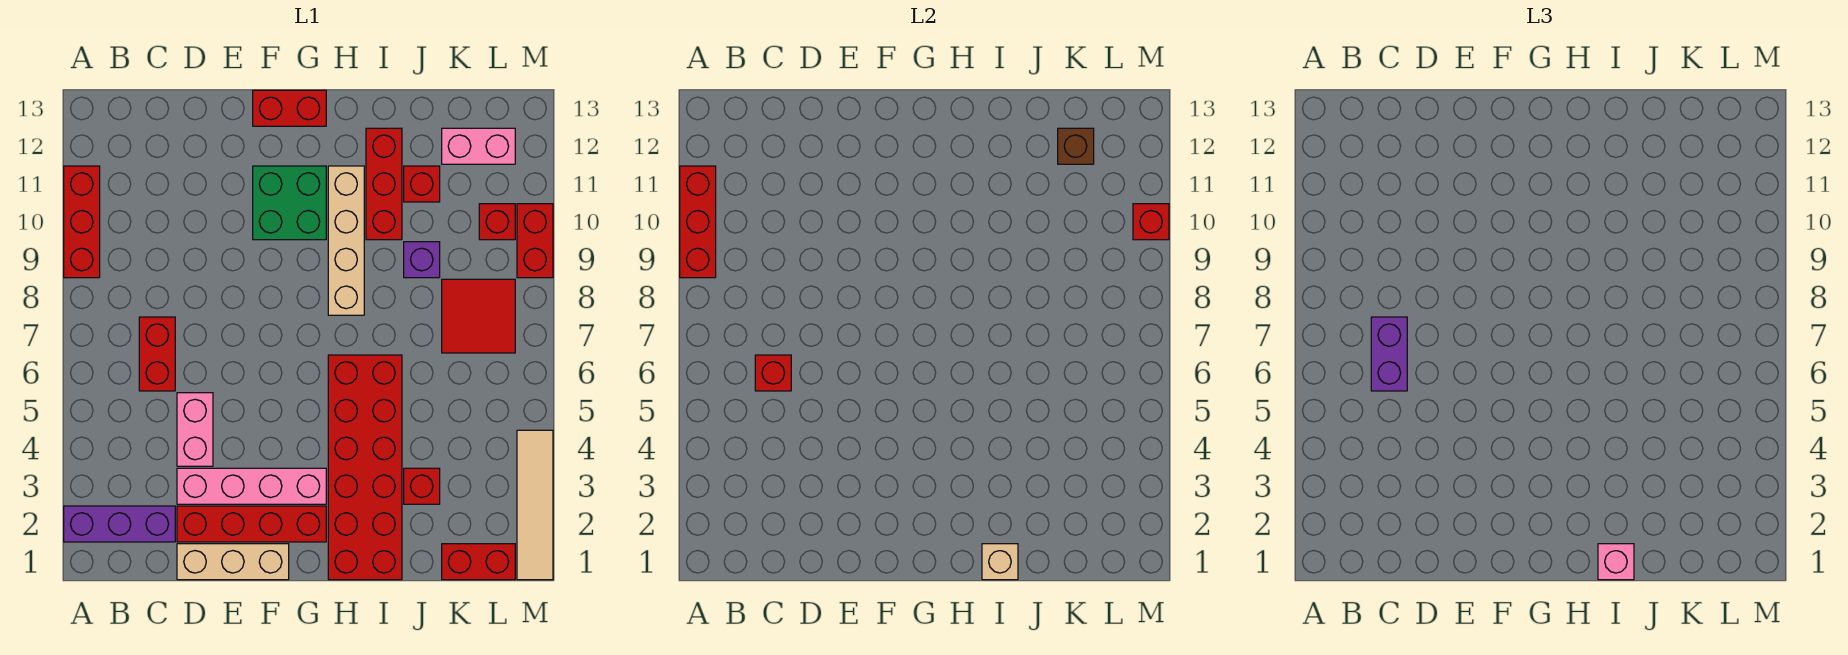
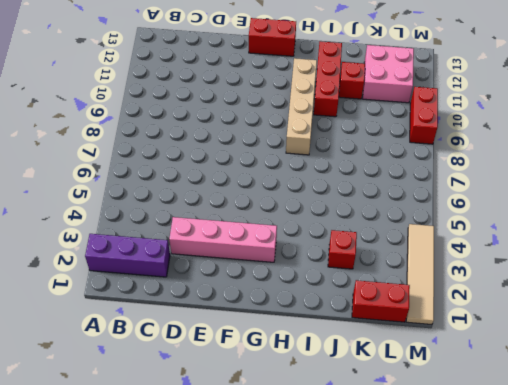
pink brick K11:L12 level 1 -> pink brick K12:L12 level 1
none -> red brick A9:A11 level 1
none -> red brick C6:C7 level 1
none -> tan brick D1:F1 level 1

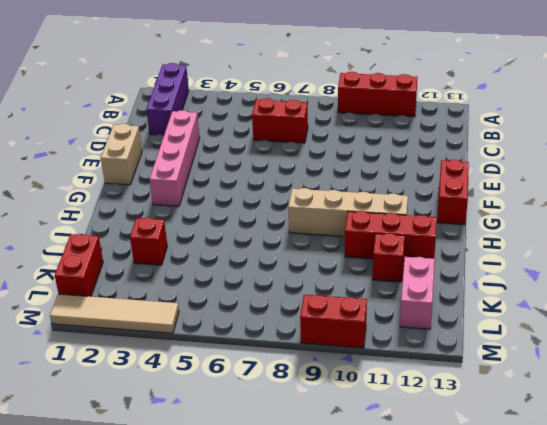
tan brick E1:F1 level 1 -> tan brick D1:F1 level 1
none -> red brick D2:G2 level 1
none -> pink brick D4:D5 level 1
none -> green brick F10:G11 level 1

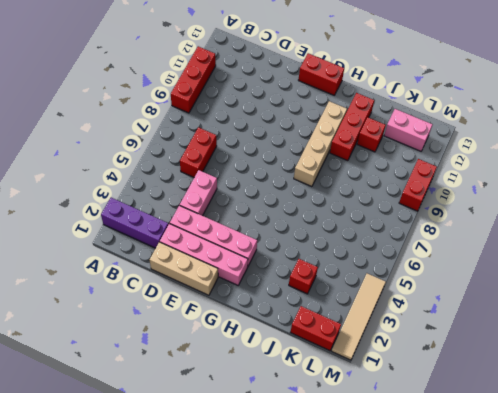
pink brick D2:G2 level 1 -> red brick D2:G2 level 1
none -> green brick F10:G11 level 1
none -> red brick H1:I6 level 1
none -> purple brick J9 level 1

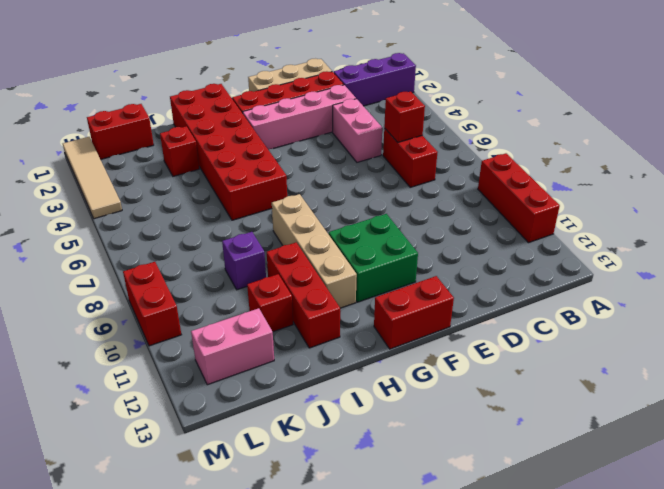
none -> red tile K7:L8 level 1
none -> red brick L10 level 1
none -> red brick A9:A11 level 2

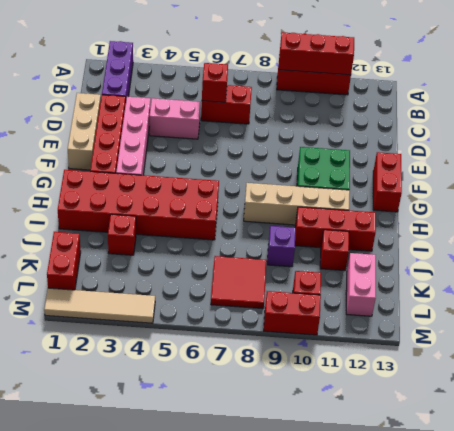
none -> tan brick I1 level 2
none -> brown brick K12 level 2
none -> red brick M10 level 2

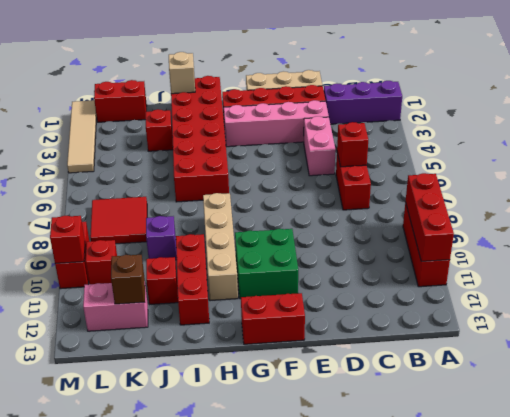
none -> purple brick C6:C7 level 3
none -> pink brick I1 level 3

